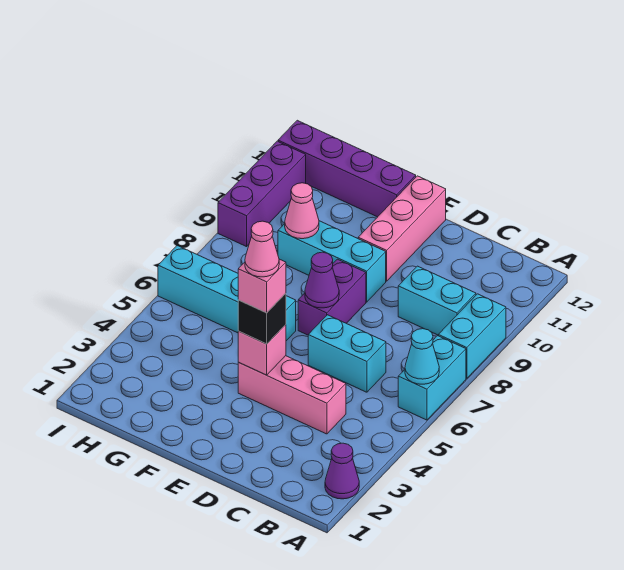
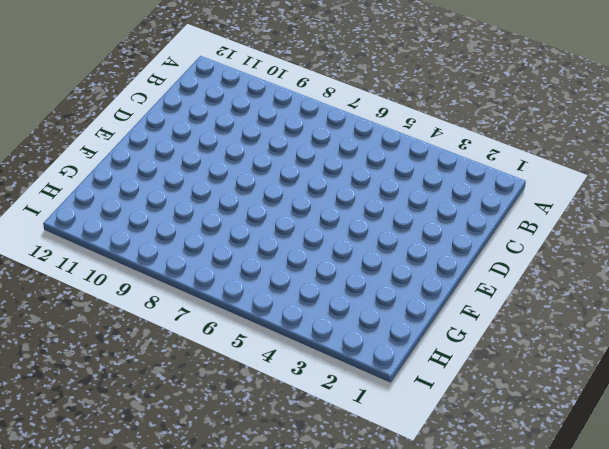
none -> purple cone A2 level 1
none -> cyan brick A6:A7 level 1
none -> cyan brick A8:A9 level 1

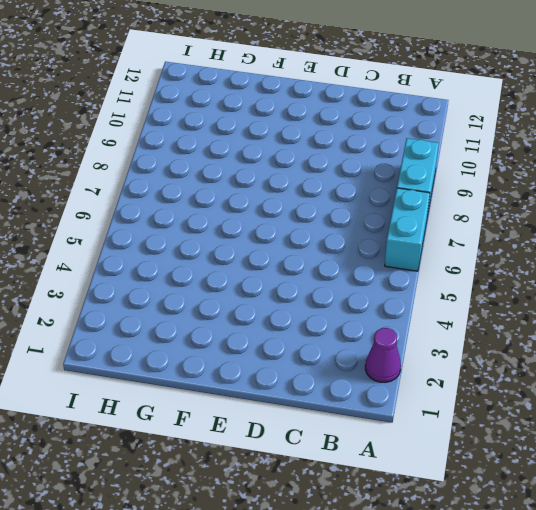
none -> cyan brick B9:C9 level 1
none -> pink brick C4:E4 level 1
none -> cyan brick C6:D6 level 1

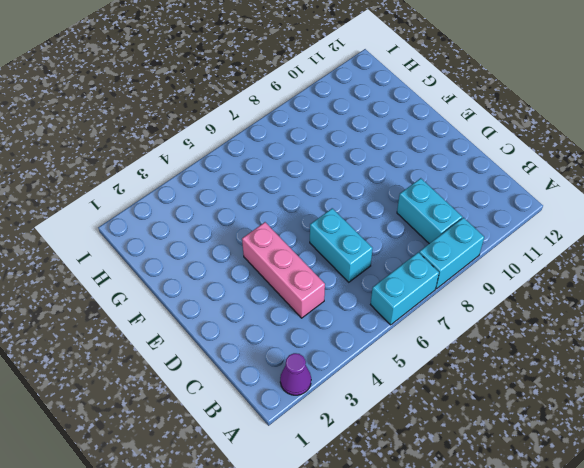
none -> purple brick E7:E8 level 1
none -> cyan brick E9:G9 level 1
none -> pink brick E10:E12 level 1

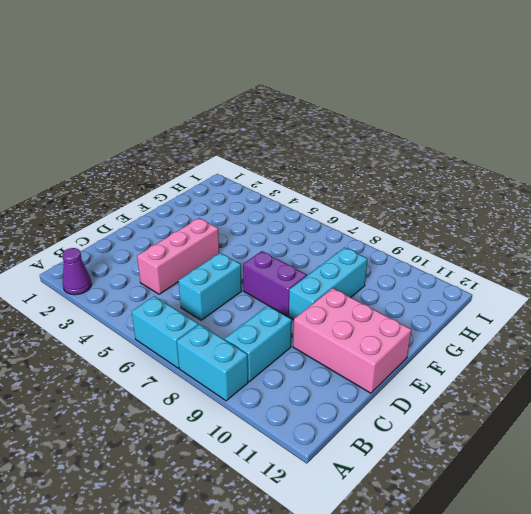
pink brick D10:E12 level 1 -> pink brick E10:E12 level 1
none -> cyan brick F6:I6 level 1
none -> purple brick F12:I12 level 1
none -> purple brick I9:I11 level 1

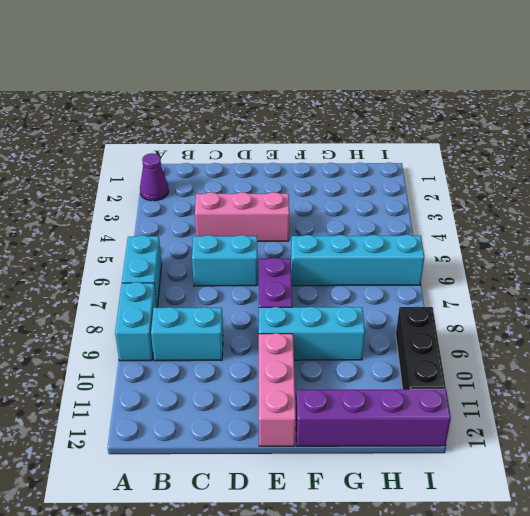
black brick I9:I11 level 1 -> purple brick I9:I11 level 1
none -> cyan cone A6 level 2
none -> pink brick E4 level 2
none -> purple cone E7 level 2

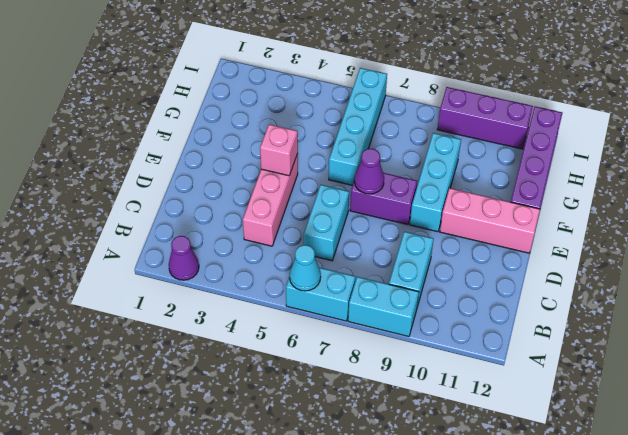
none -> pink cone G9 level 2
none -> black brick E4 level 3
none -> pink brick E4 level 4

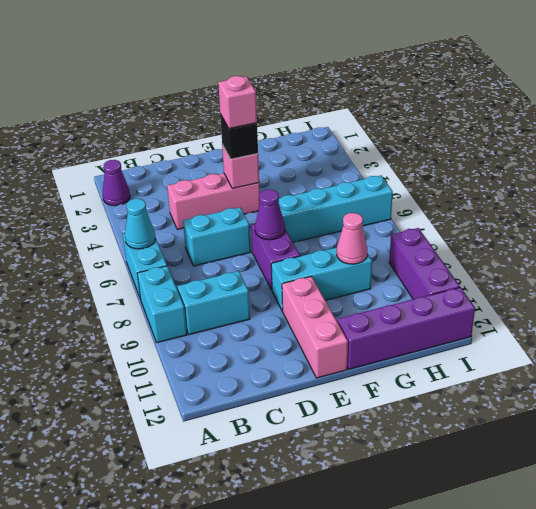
none -> pink cone E4 level 5

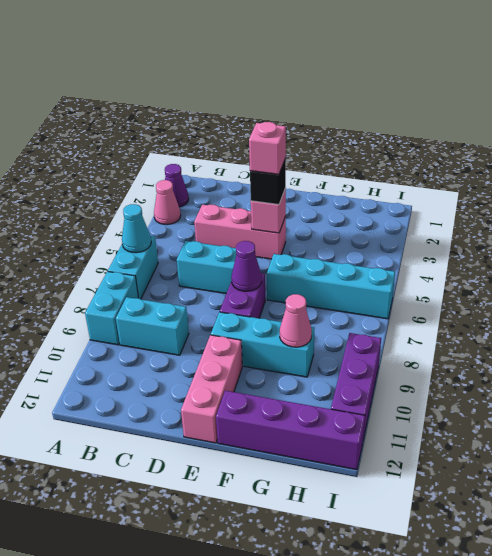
pink cone A3 level 1 -> pink cone E4 level 5

